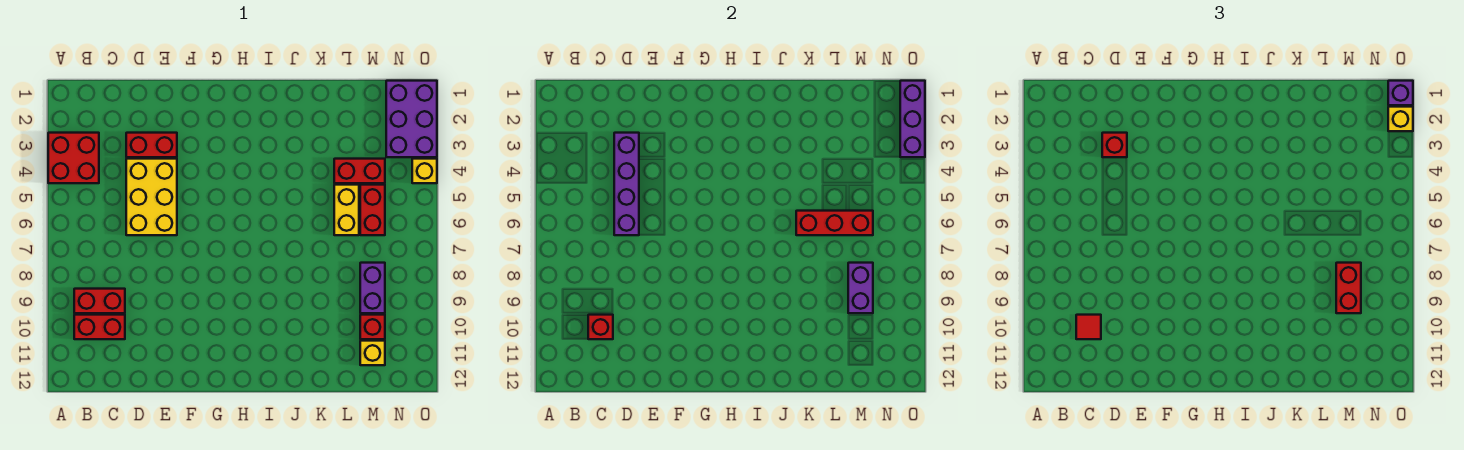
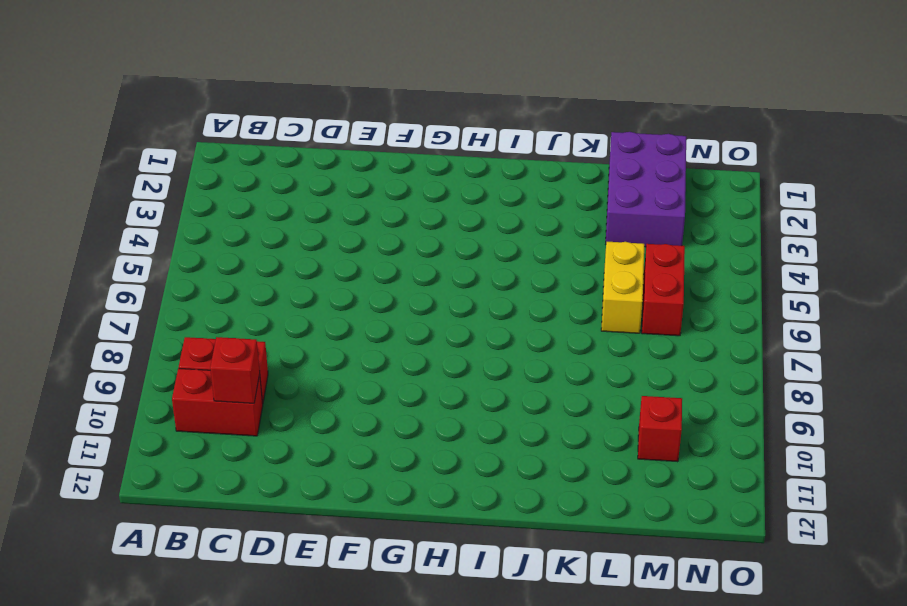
purple brick L1:M3 level 1 -> purple brick N1:O3 level 1
none -> red brick A3:B4 level 1
none -> red brick D3:E3 level 1
none -> yellow brick D4:E6 level 1

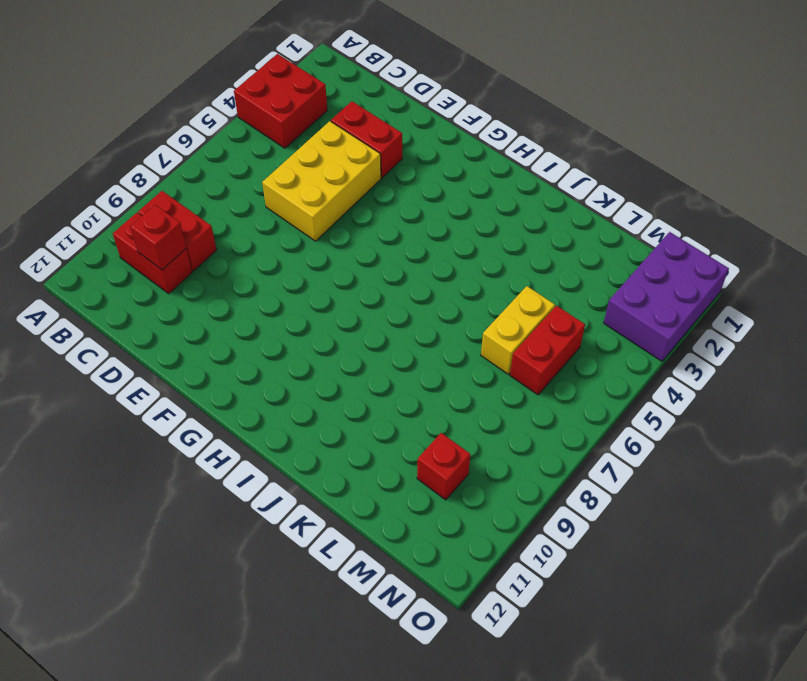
none -> red brick L4:M4 level 1
none -> purple brick M8:M9 level 1
none -> yellow brick M11 level 1

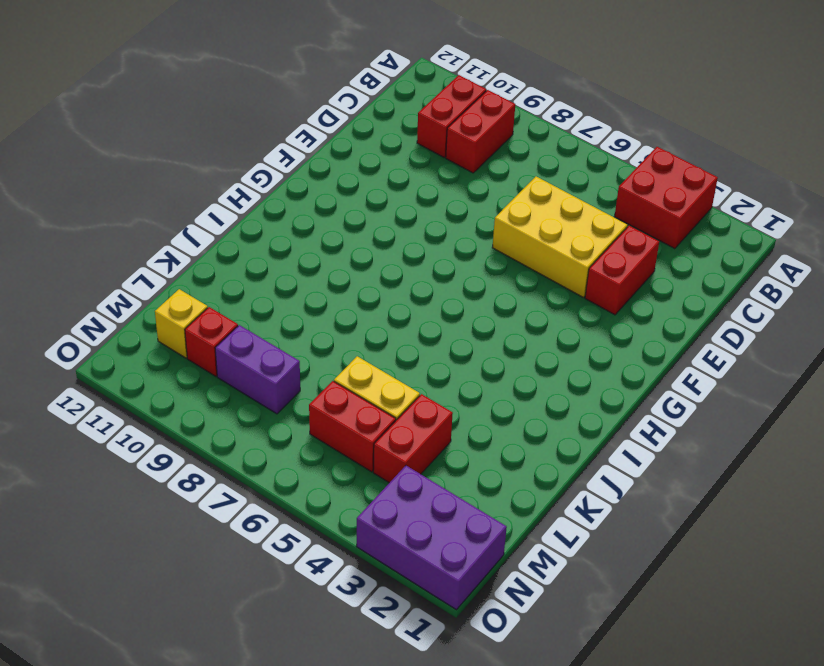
none -> yellow brick O4 level 1
none -> red brick C10 level 2
none -> purple brick D3:D6 level 2

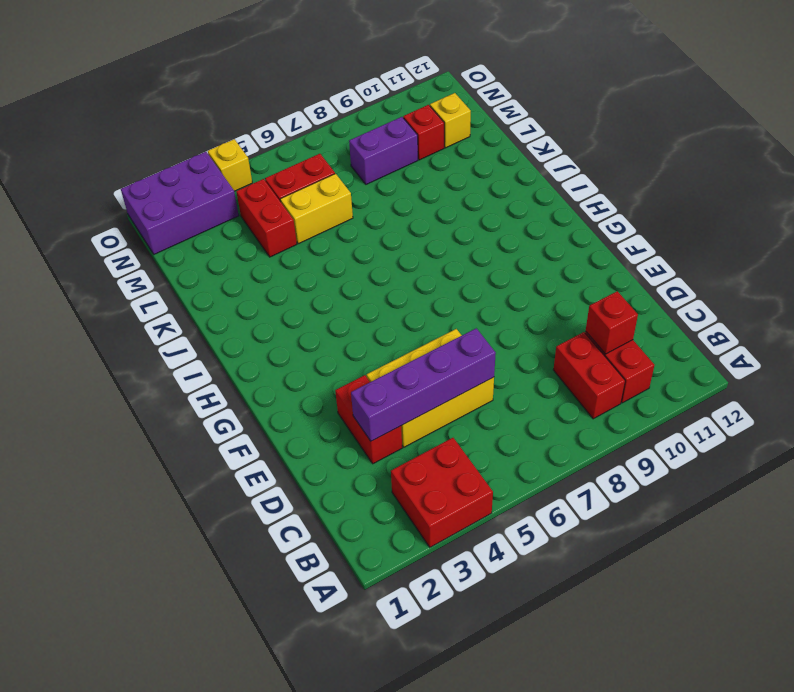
none -> red brick K6:M6 level 2
none -> purple brick M8:M9 level 2
none -> purple brick O1:O3 level 2

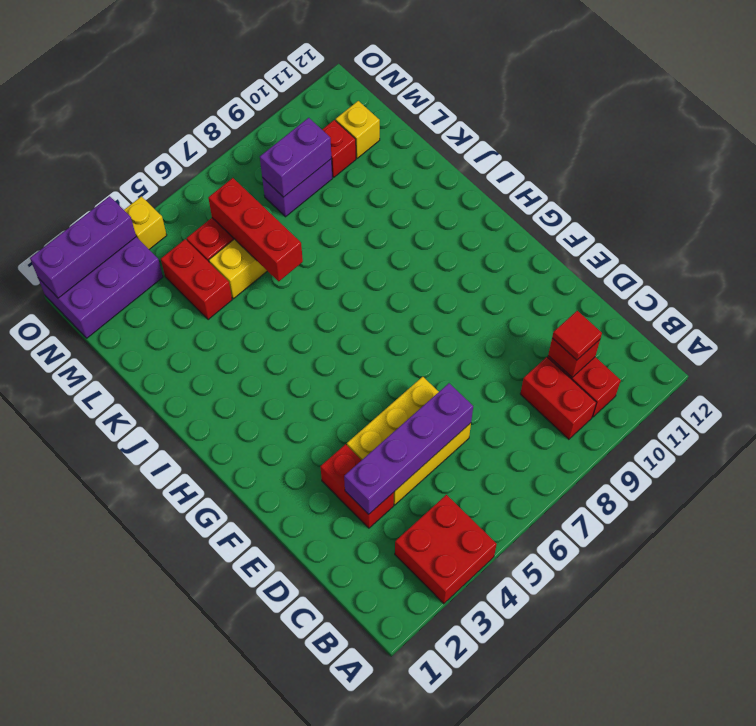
none -> red brick D3 level 3
none -> red brick M8:M9 level 3
none -> purple brick O1 level 3

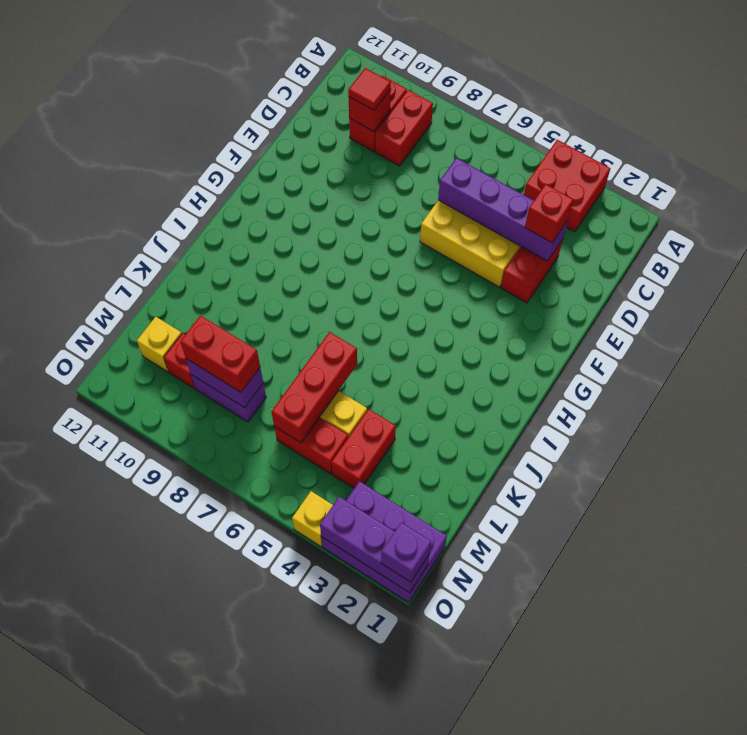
none -> yellow brick O2 level 3

